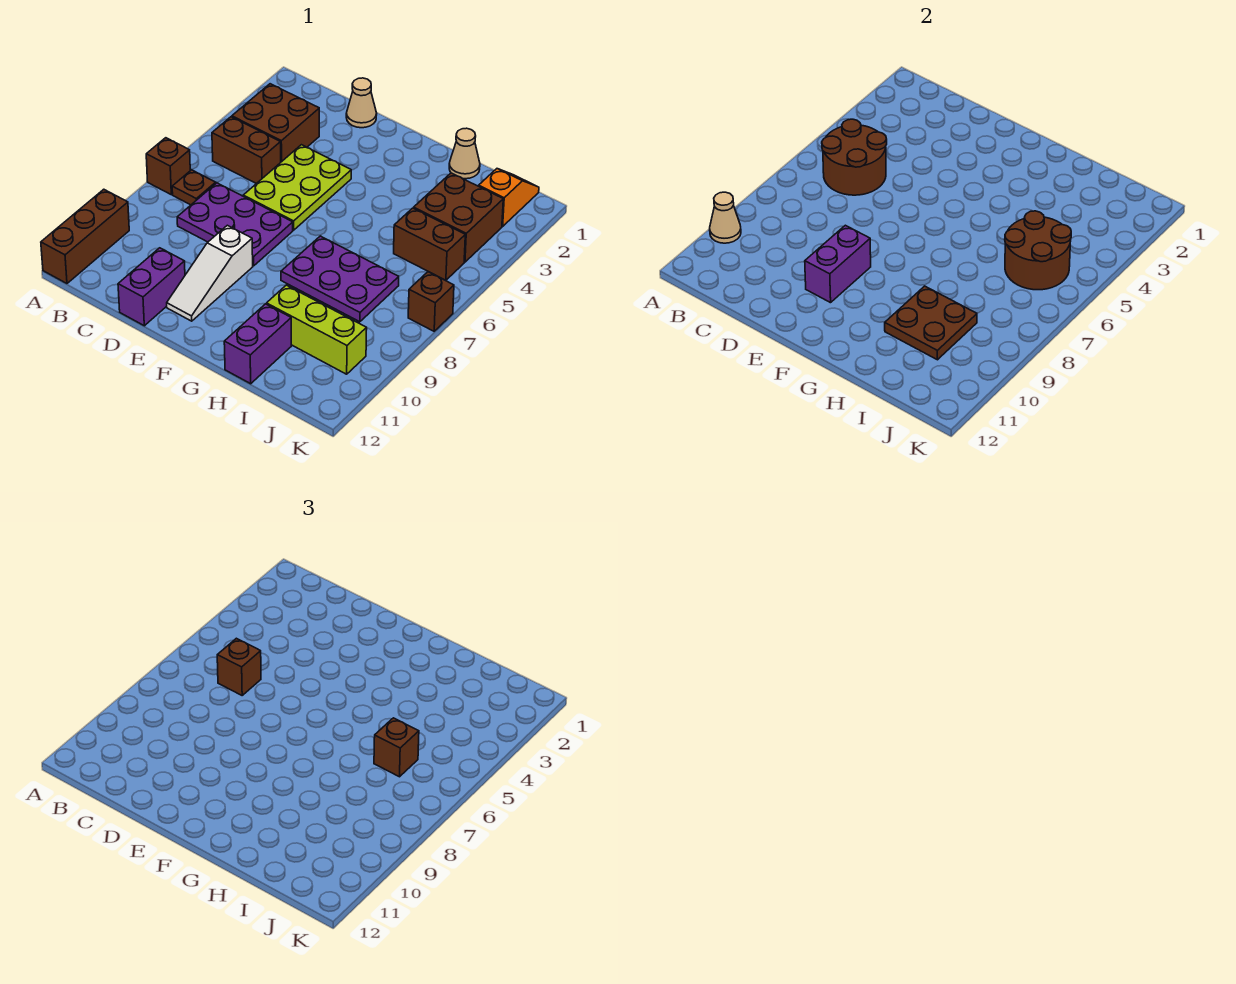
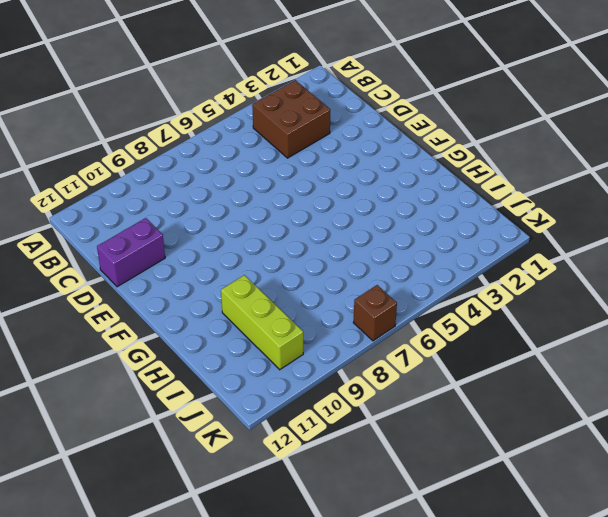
none -> brown brick A7 level 1
none -> brown brick A10:A12 level 1
none -> brown brick B5:C5 level 1

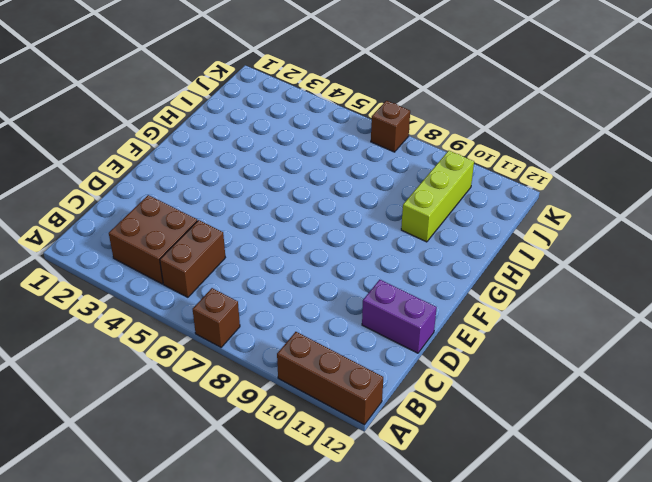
none -> brown plate B7 level 1
none -> purple plate C7:E8 level 1
none -> tan cone D1 level 1

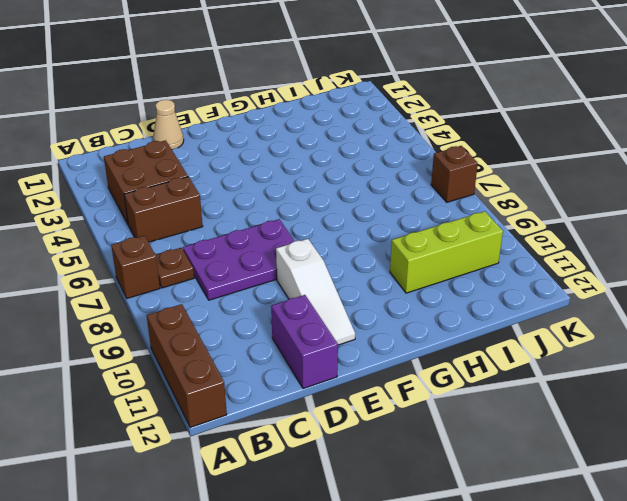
none -> lime plate D4:E6 level 1
none -> purple plate G7:I8 level 1
none -> tan cone H1 level 1

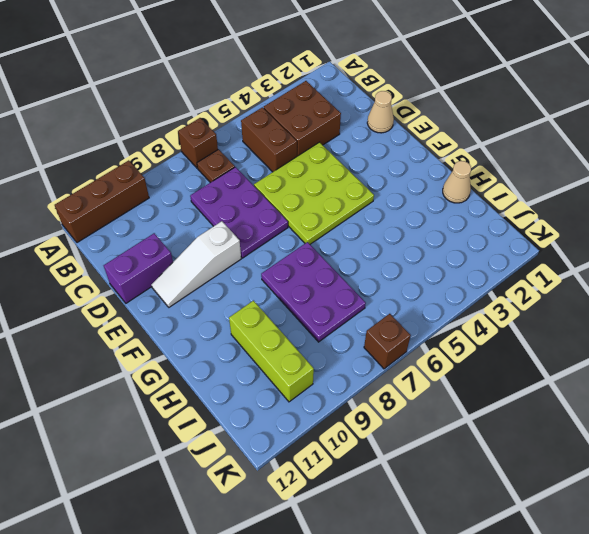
lime plate D4:F6 level 1 -> lime plate D4:E6 level 1
none -> purple brick H11:H12 level 1
none -> brown brick I3:J4 level 1
none -> brown brick I5:J5 level 1

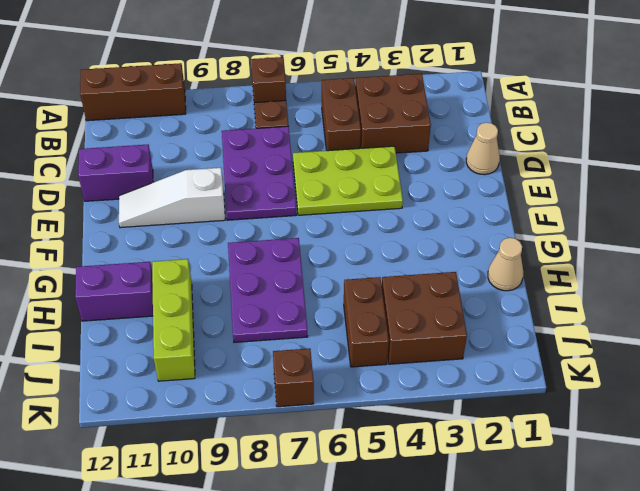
none -> orange slope J1:J2 level 1 top 2
none -> tan cone A10 level 2
none -> brown round brick B5:C6 level 2

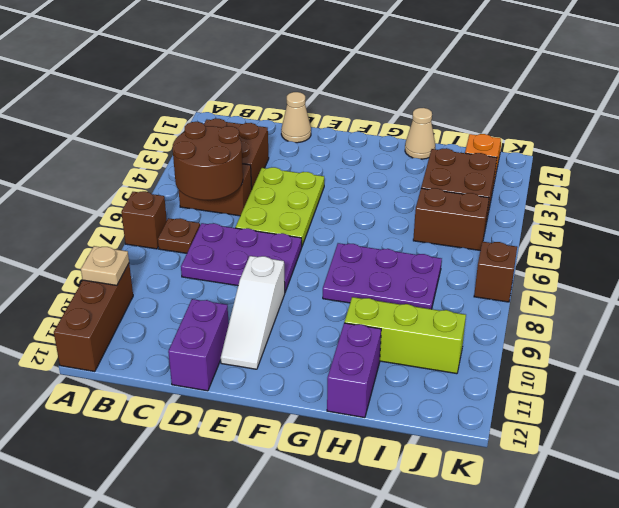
tan plate A10 level 2 -> tan cone A10 level 2
none -> purple brick E9:E10 level 2
none -> brown plate H9:I10 level 2
none -> brown round brick I5:J6 level 2

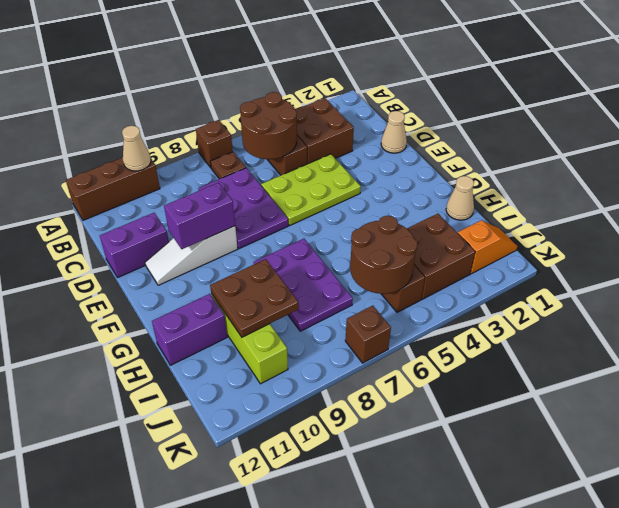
none -> brown brick C6 level 3
none -> brown brick I6 level 3

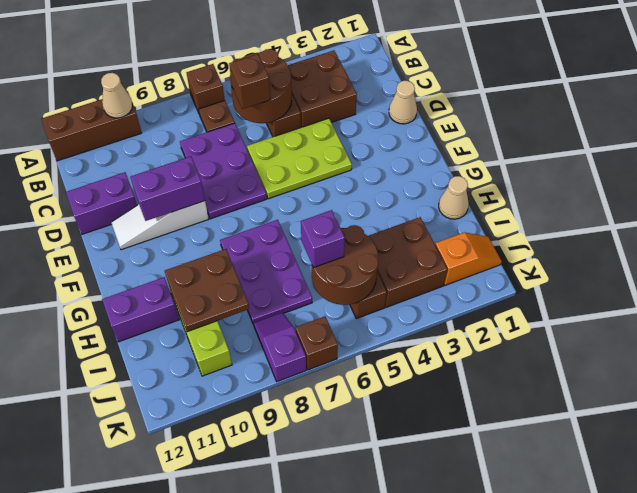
purple brick I6 level 3 -> brown brick I6 level 3
purple slope J8:K8 level 1 top K -> none

